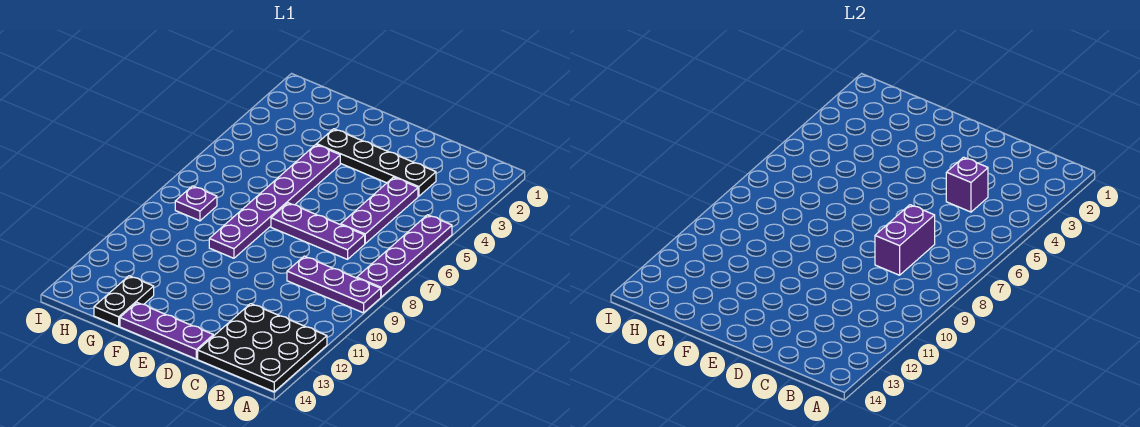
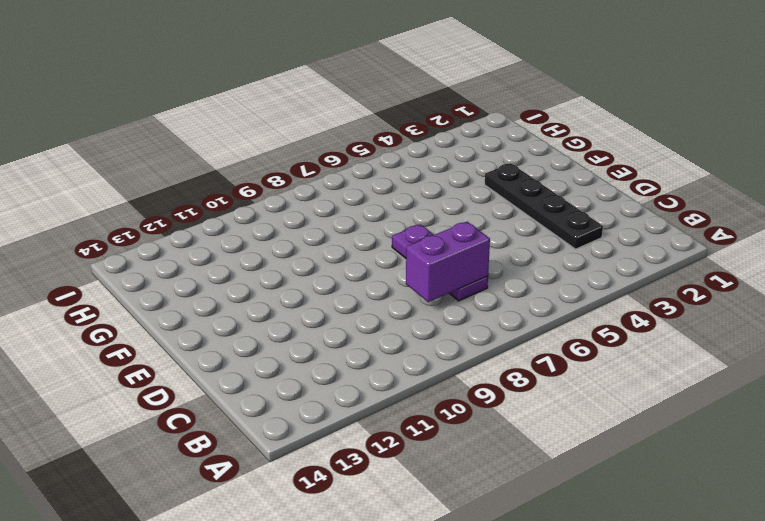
none -> purple plate A5:A8 level 1
none -> purple plate A9:C9 level 1
none -> black plate A12:C14 level 1

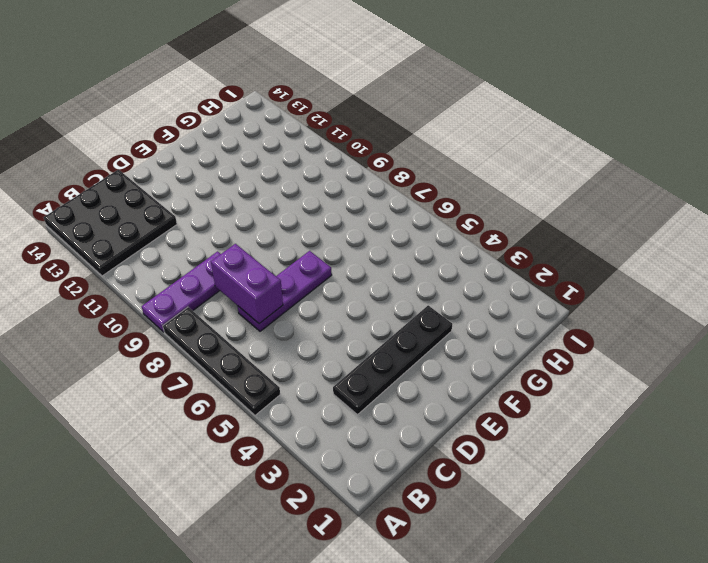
black plate A5:A8 level 1 -> purple plate A5:A8 level 1
none -> purple plate C4:C6 level 1
none -> purple plate D14:F14 level 1
none -> purple plate F4:F9 level 1

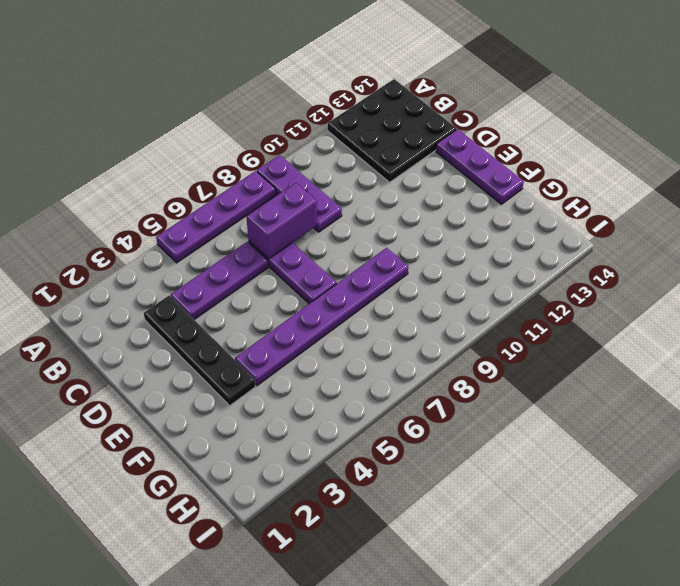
none -> black plate G13:G14 level 1
none -> purple plate H8 level 1
none -> purple brick C4 level 2

